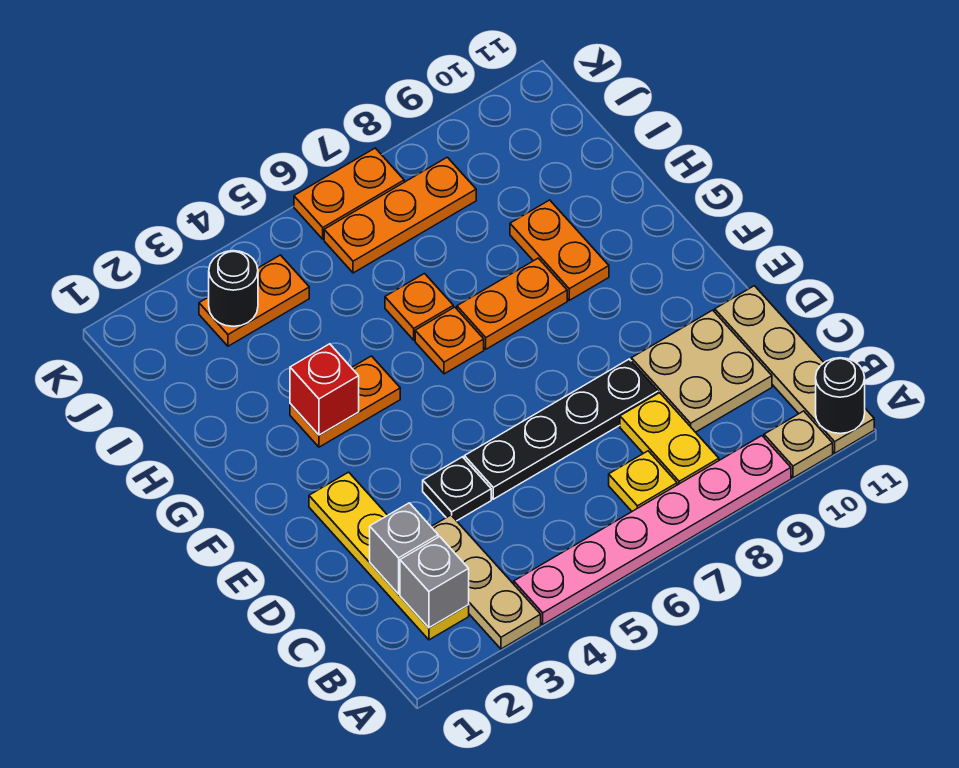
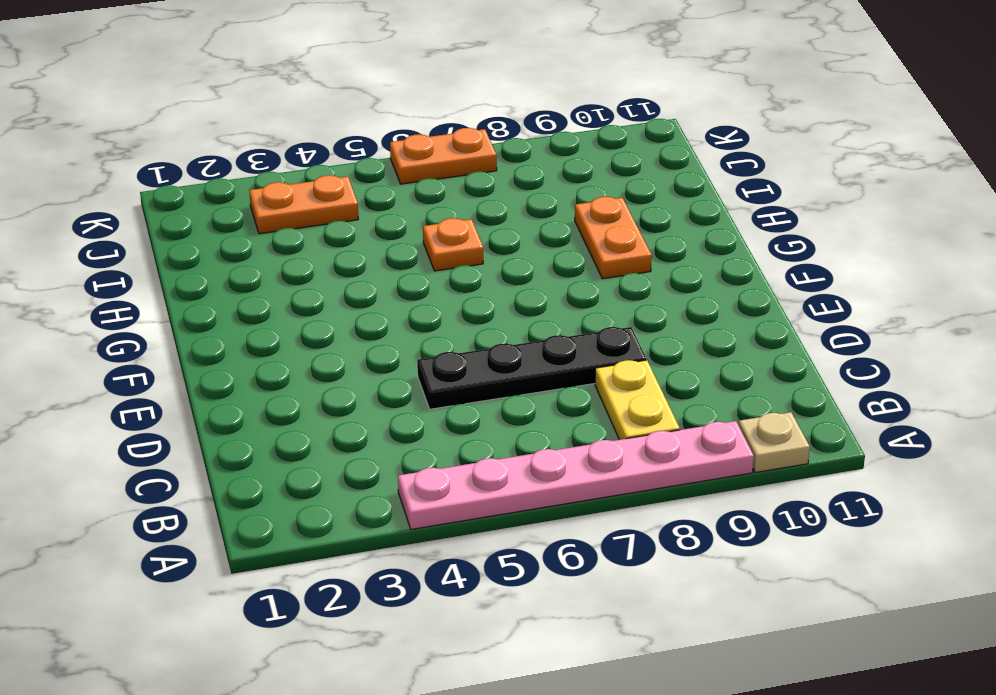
none -> tan plate A3:C3 level 1
none -> tan plate A11:D11 level 1
none -> yellow plate B2:E2 level 1

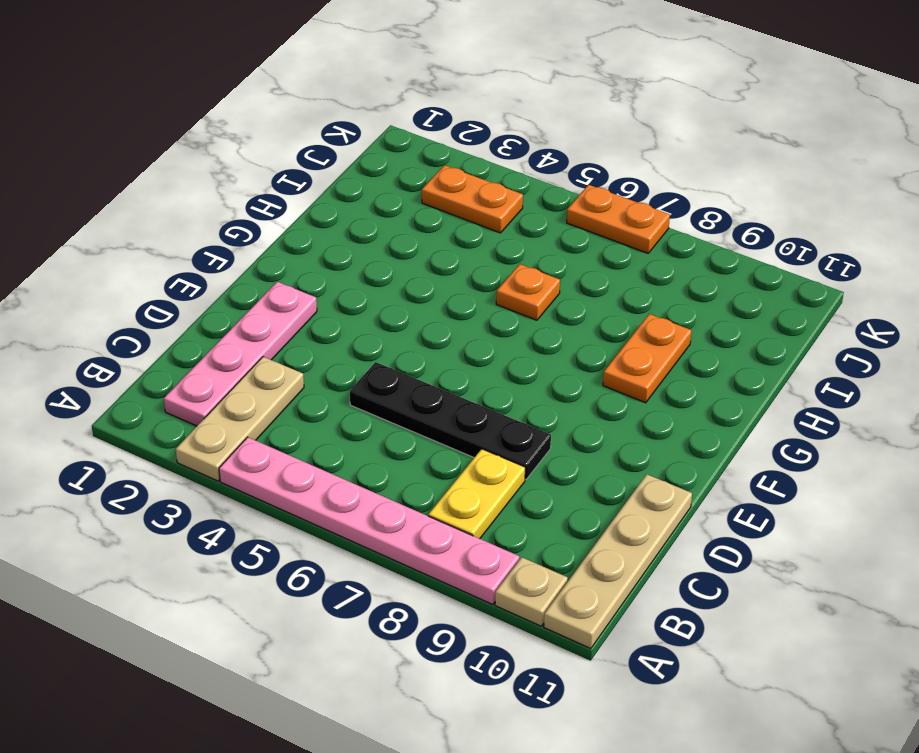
pink plate B2:E2 level 1 -> yellow plate B2:E2 level 1
none -> yellow plate B7 level 1
none -> tan plate C9:D10 level 1
none -> black plate D4 level 1

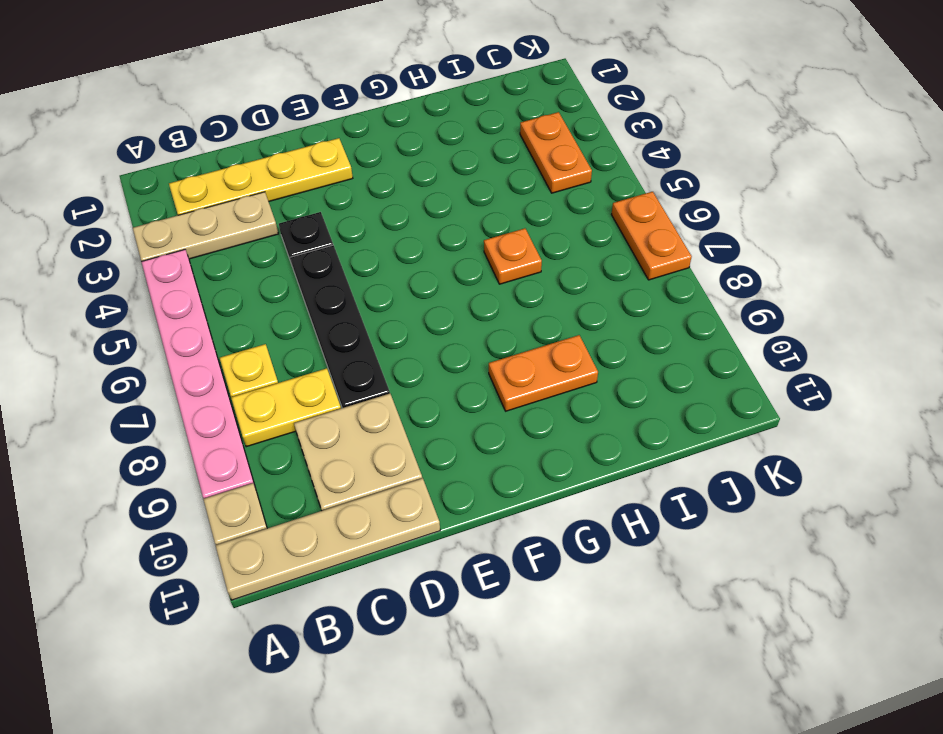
none -> orange plate G3:G4 level 1
none -> orange plate G6 level 1
none -> orange plate G7:G8 level 1

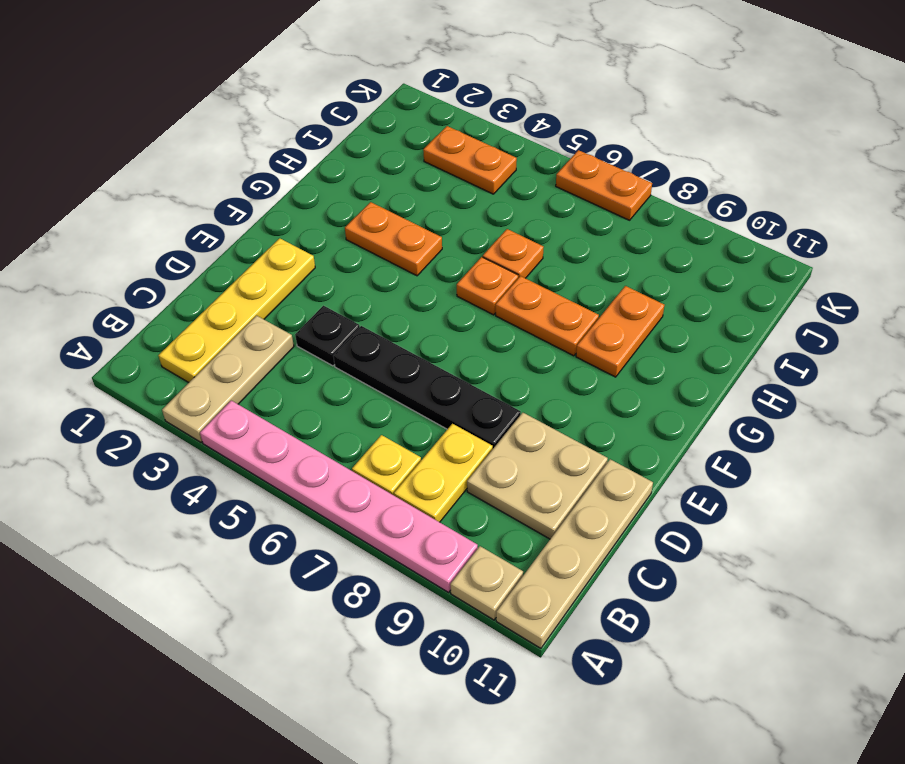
none -> orange plate J6:J8 level 1
none -> black round brick A11 level 2
none -> grey brick B2 level 2

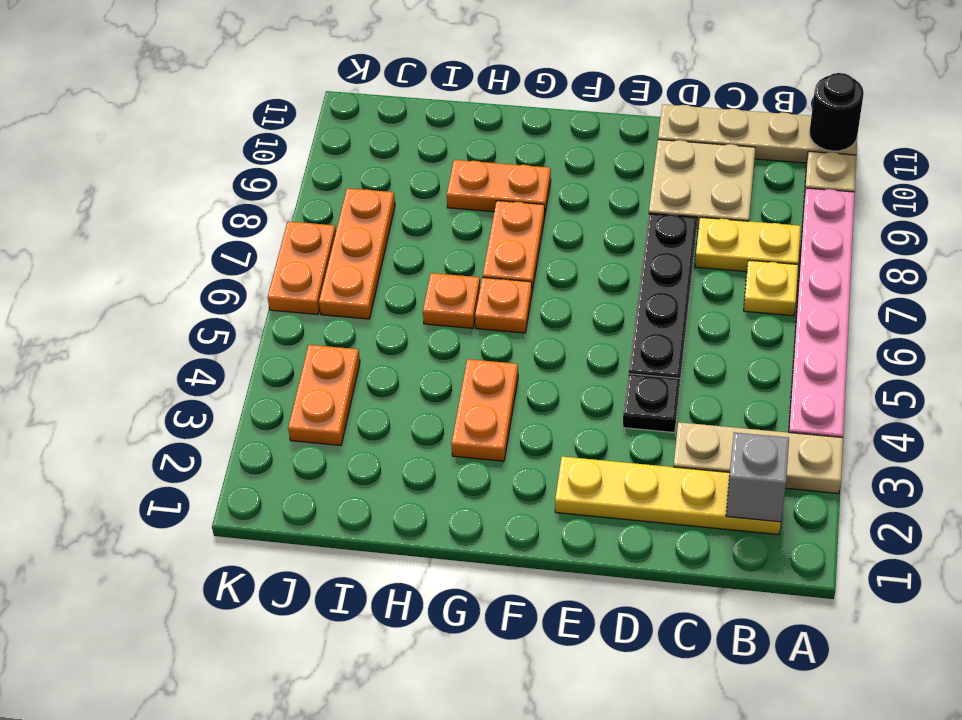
none -> grey brick C2 level 2
none -> red brick G3 level 2
none -> black round brick J3 level 2

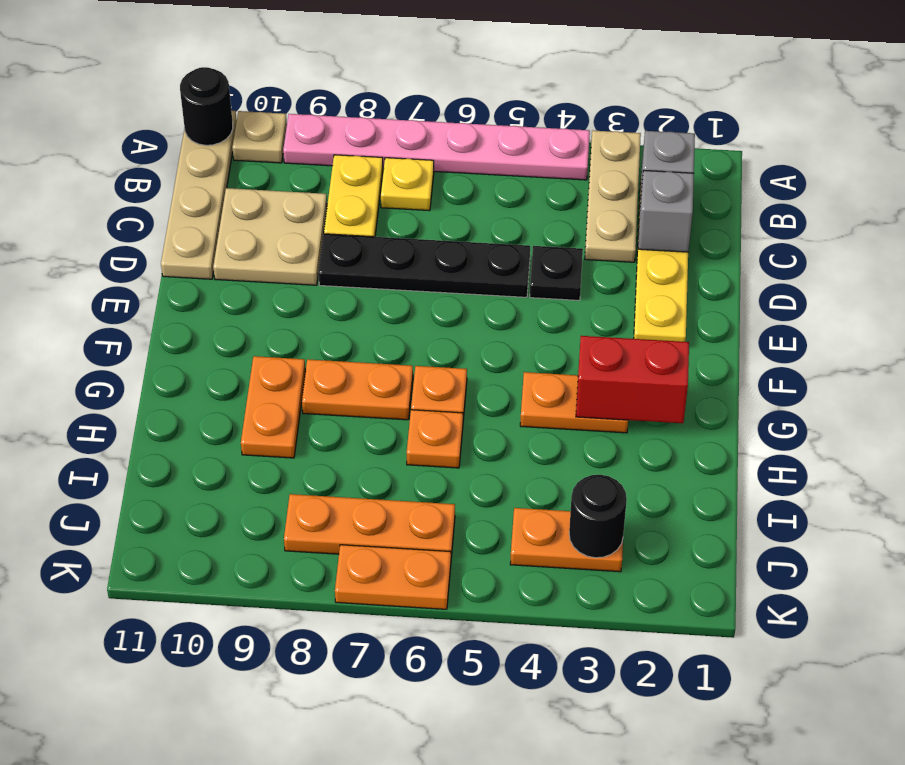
red brick G2:G3 level 2 -> red brick G3 level 2

